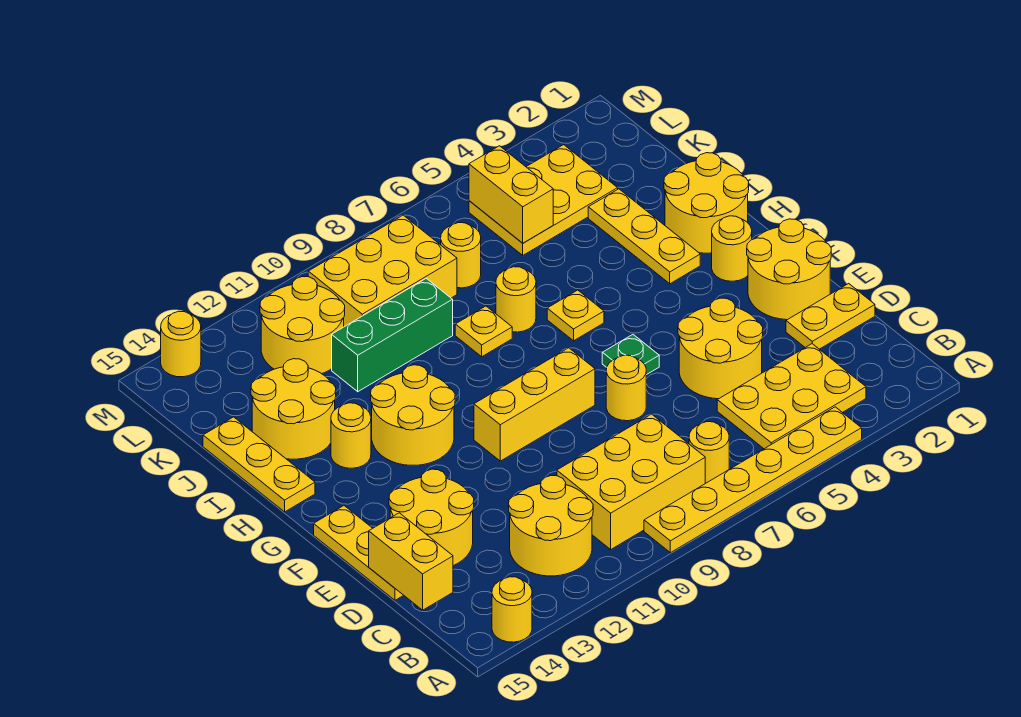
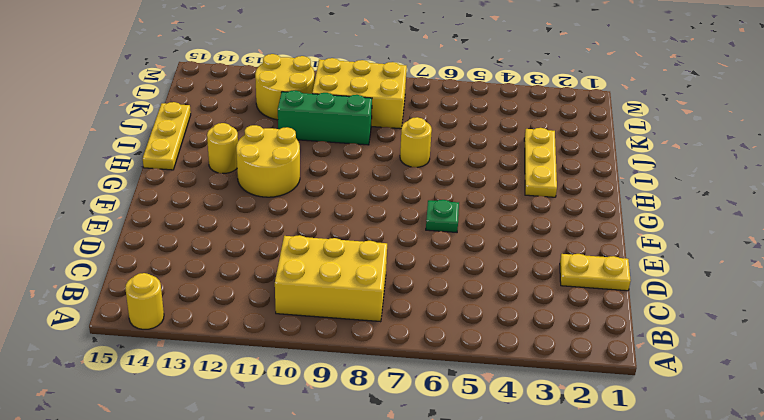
none -> yellow plate A4:A9 level 1
none -> yellow plate B3:C5 level 1
none -> yellow round brick B7 level 1
none -> yellow round brick B11:C12 level 1

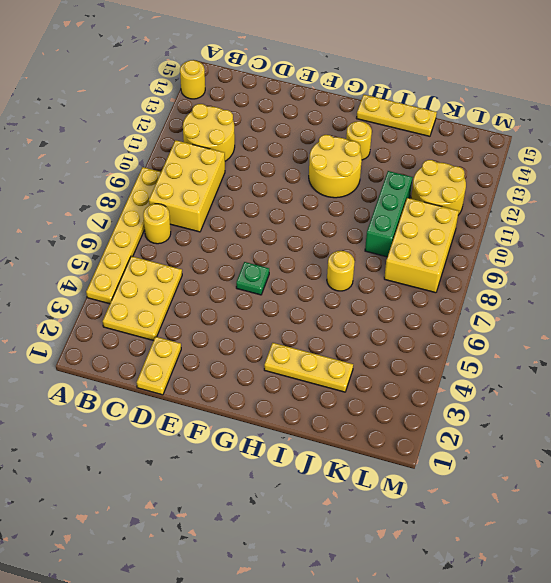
none -> yellow round brick D4:E5 level 1
none -> yellow round brick D13:E14 level 1
none -> yellow plate D15:F15 level 1
none -> yellow round brick E1:F2 level 1

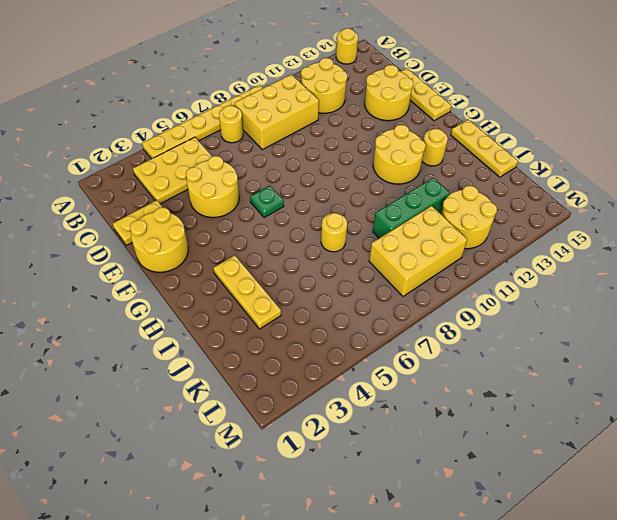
none -> yellow round brick E7 level 1
none -> yellow brick F8:F10 level 1
none -> yellow round brick G2 level 1
none -> yellow round brick H1:I2 level 1

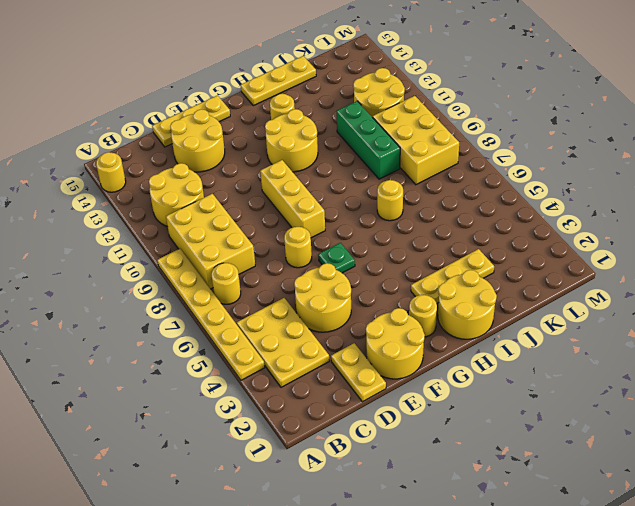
none -> yellow plate H6 level 1
none -> yellow plate I8 level 1
none -> yellow round brick I13:J14 level 1
none -> yellow plate K3:L5 level 1

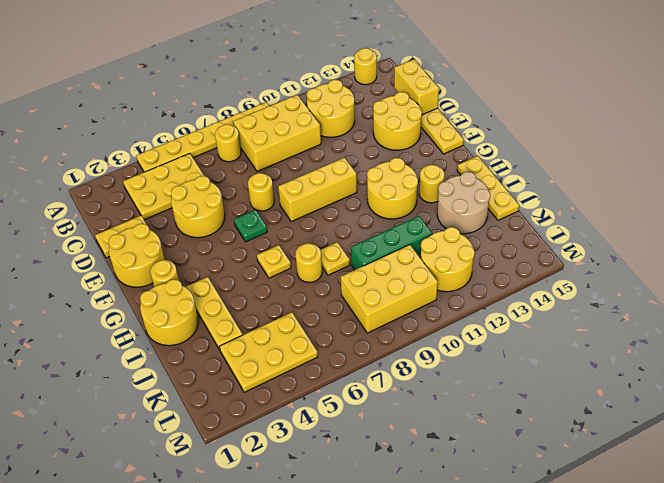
tan round brick I13:J14 level 1 -> yellow round brick I13:J14 level 1
none -> yellow round brick K7 level 1
none -> yellow round brick M14 level 1
none -> yellow brick K5:L5 level 2

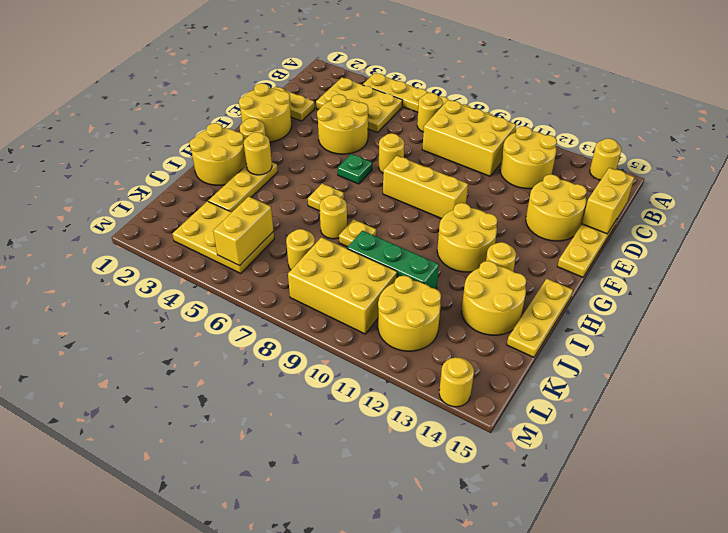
yellow round brick H3 level 2 -> none

